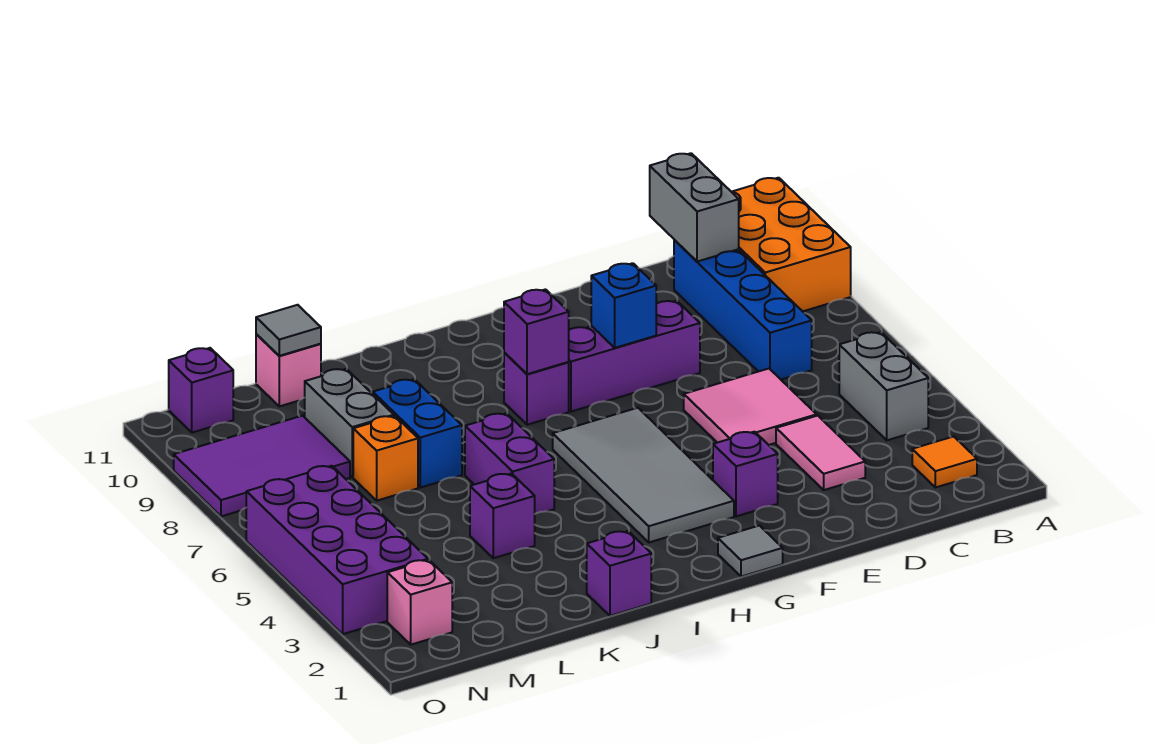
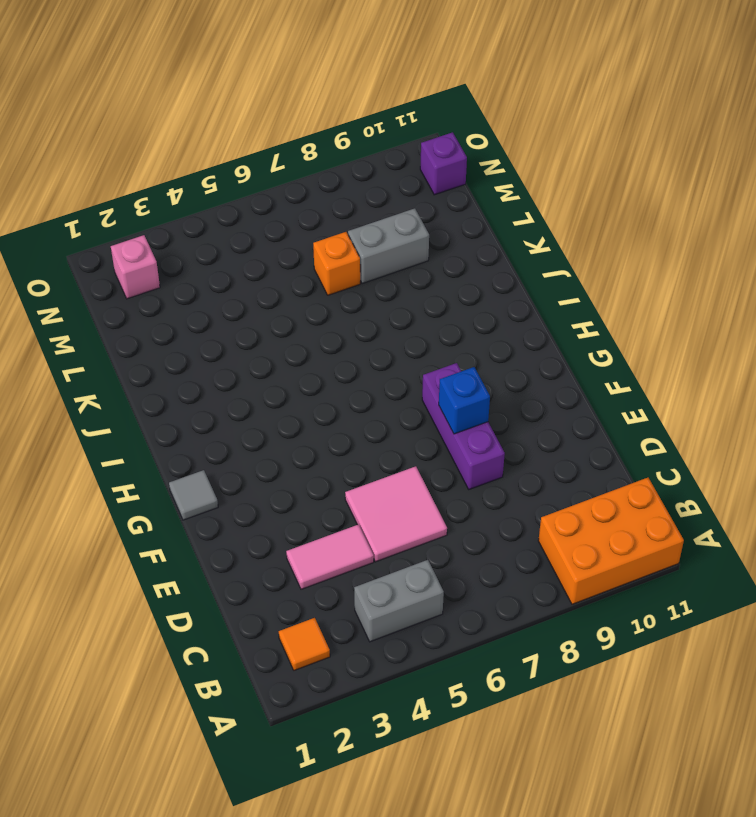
none -> blue brick C7:C10 level 1
none -> purple brick F3 level 1
none -> grey tile G3:H6 level 1

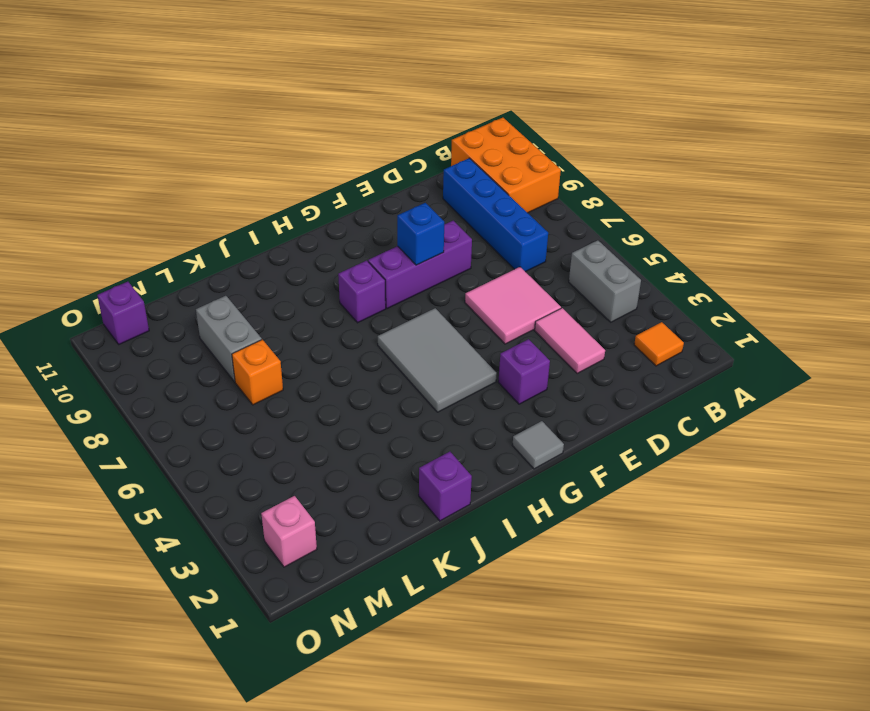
grey tile G4:H6 level 1 -> grey tile G3:H6 level 1
none -> purple brick J5:J6 level 1
none -> purple brick K4 level 1
none -> blue brick K7:K8 level 1

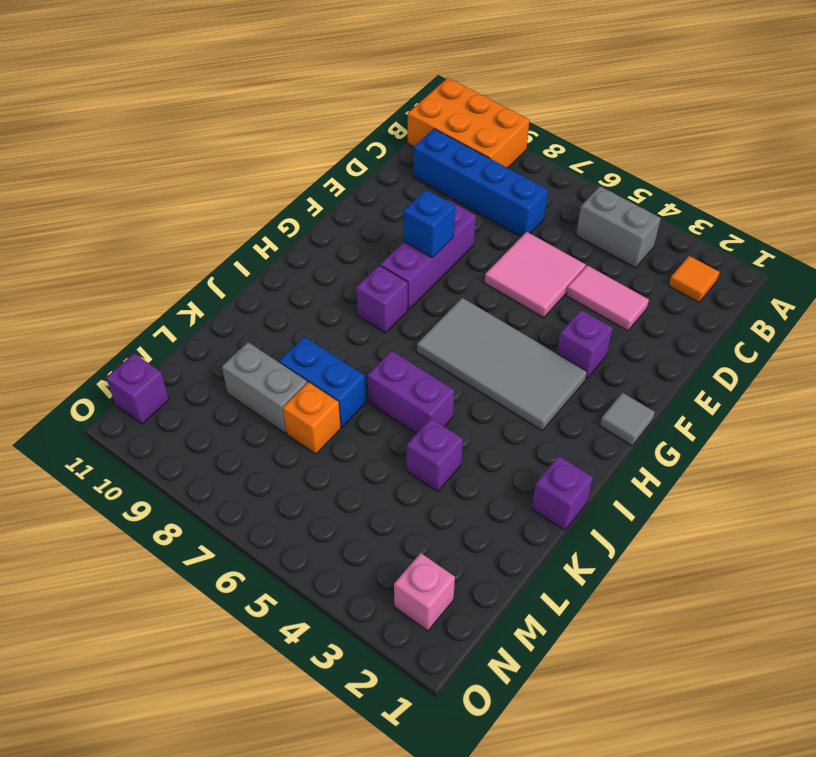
none -> pink brick L11 level 1
none -> purple tile M8:O9 level 1
none -> purple brick N3:O6 level 1

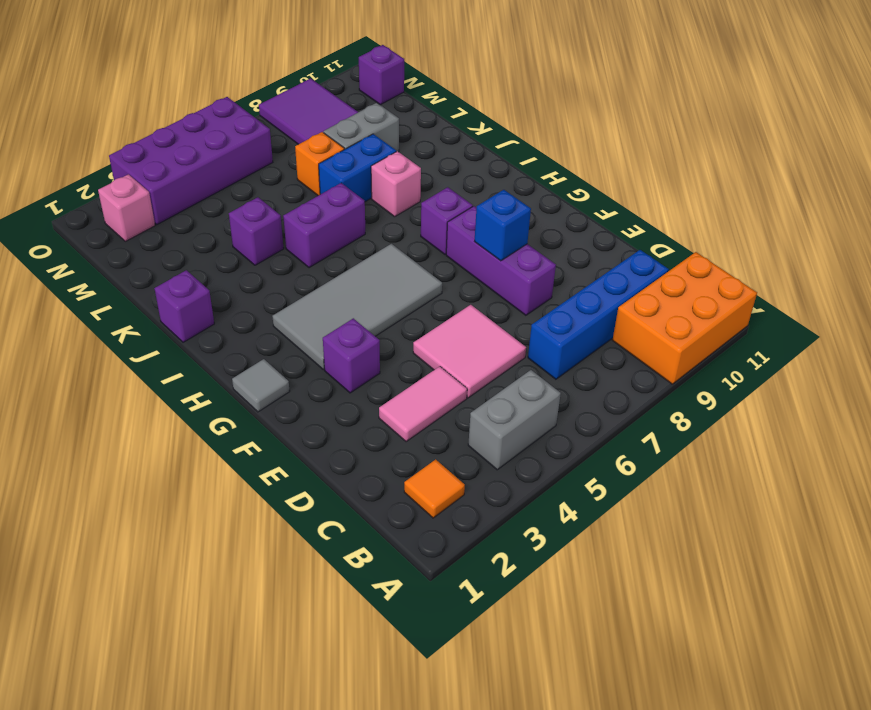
pink brick J8 level 1 -> pink brick L11 level 1
none -> grey brick C10:C11 level 2
none -> purple brick H8 level 2
none -> grey tile L11 level 2

